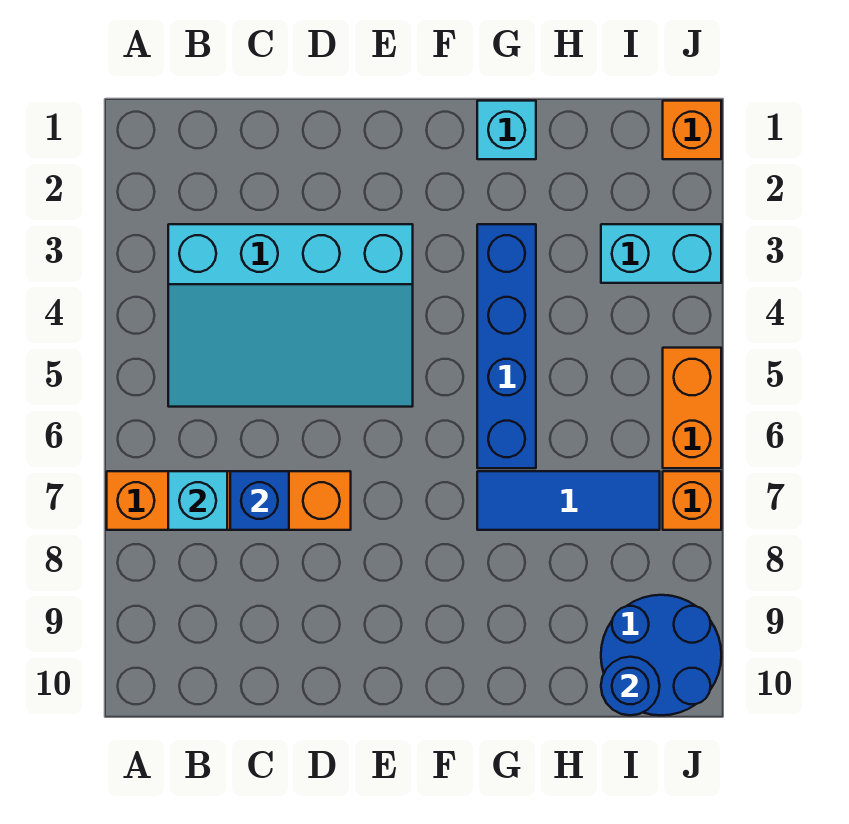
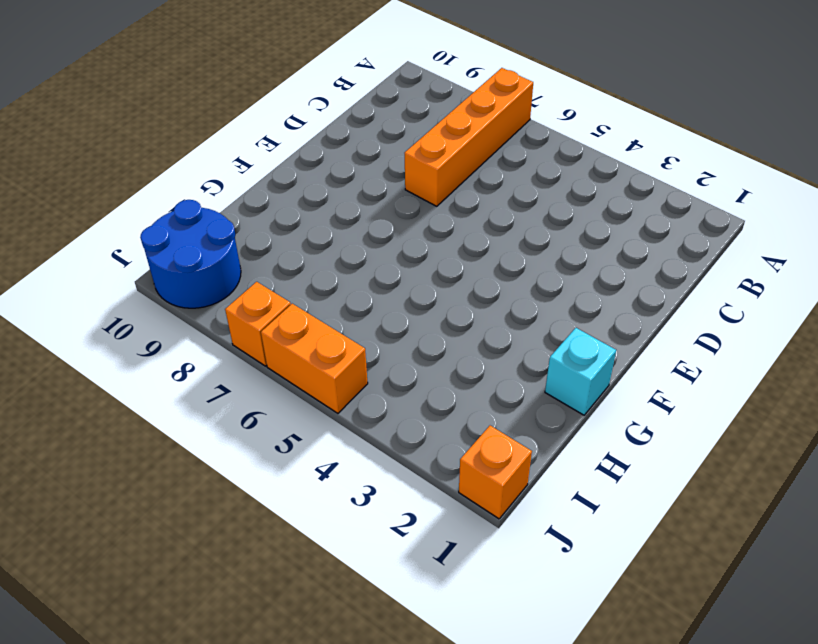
none -> cyan slope B3:E5 level 1 top 3
none -> blue brick G3:G6 level 1
none -> blue tile G7:I7 level 1

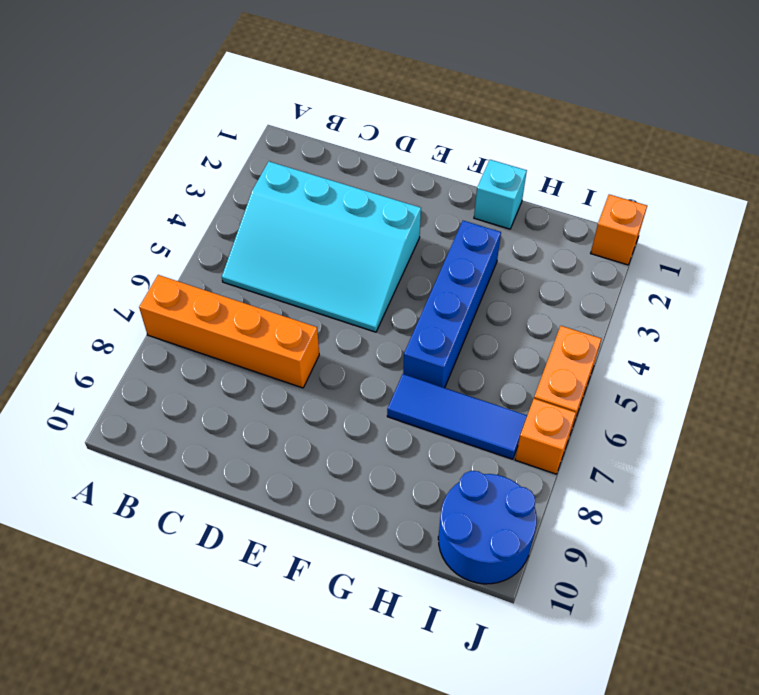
none -> cyan brick I3:J3 level 1
none -> cyan brick B7 level 2
none -> blue brick C7 level 2

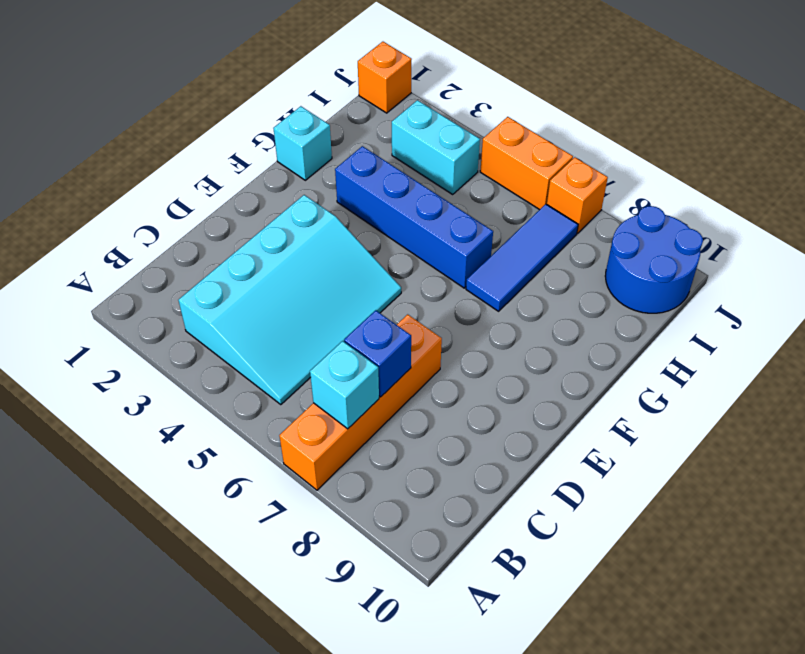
cyan brick I3:I4 level 1 -> cyan brick I3:J3 level 1
none -> blue round brick I10 level 2

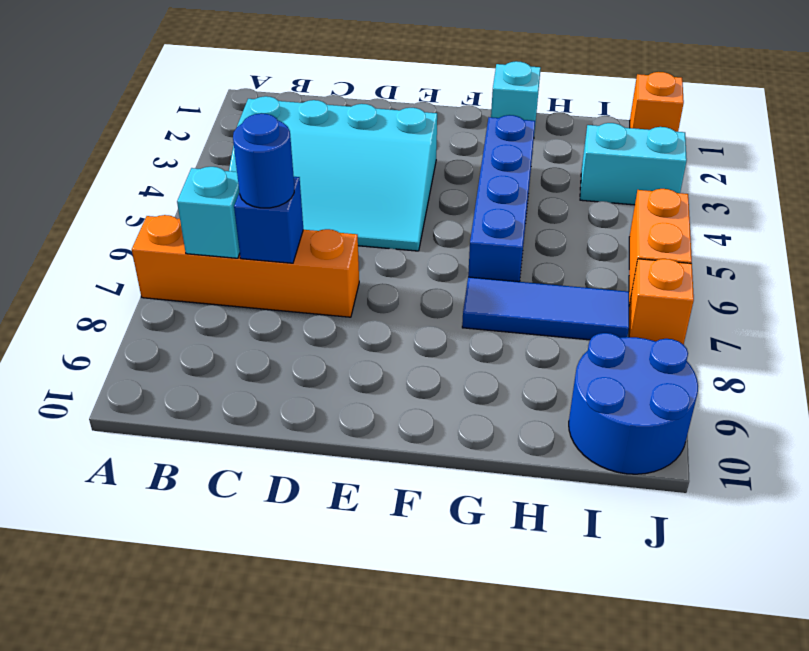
blue round brick C7 level 3 -> blue round brick I10 level 2

